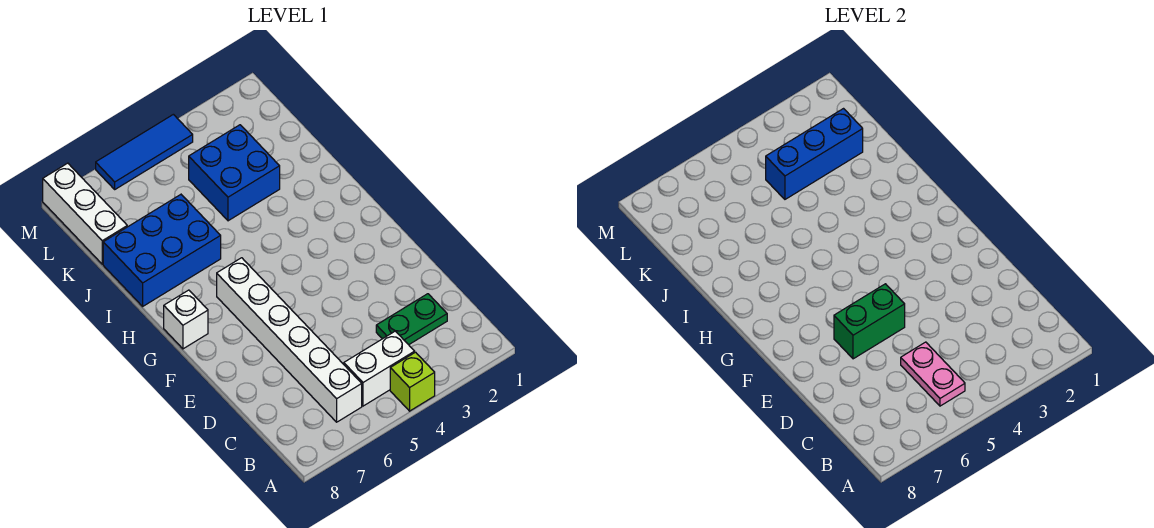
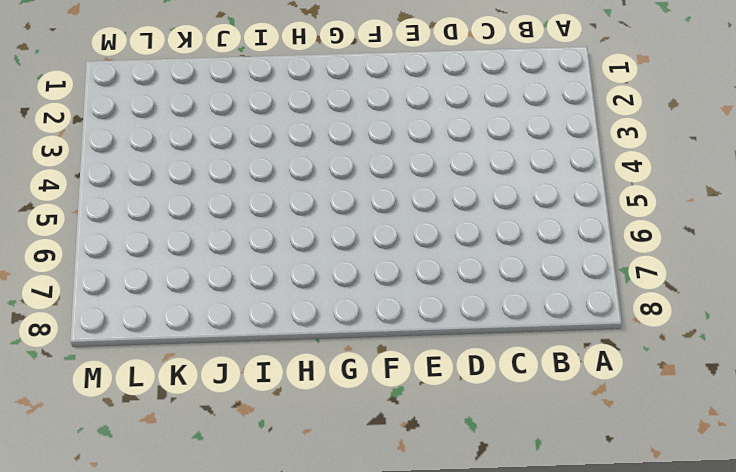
none -> lime brick A4 level 1
none -> white brick B4:B5 level 1
none -> white brick B6:G6 level 1

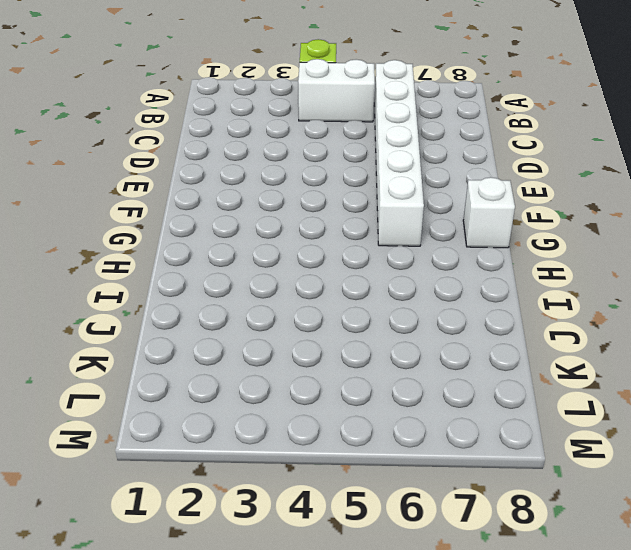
none -> green plate C2:C3 level 1
none -> blue brick I6:J8 level 1
none -> blue brick J3:K4 level 1

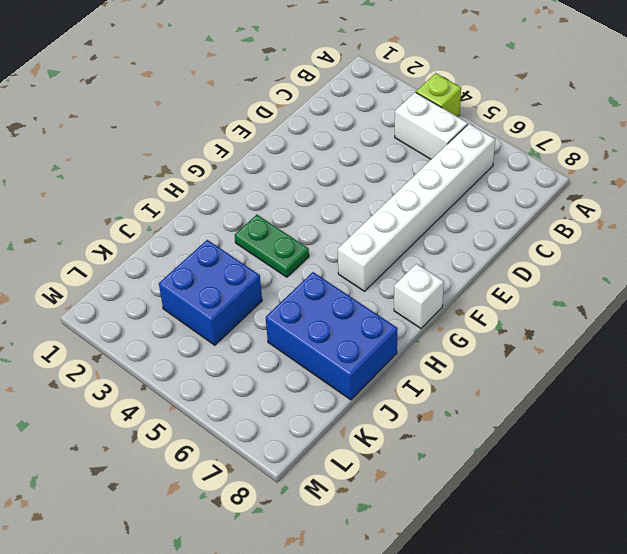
green plate H3:H4 level 1 -> green plate C2:C3 level 1
none -> white brick K8:M8 level 1
none -> blue tile M4:M6 level 1
none -> pink plate B5:C5 level 2

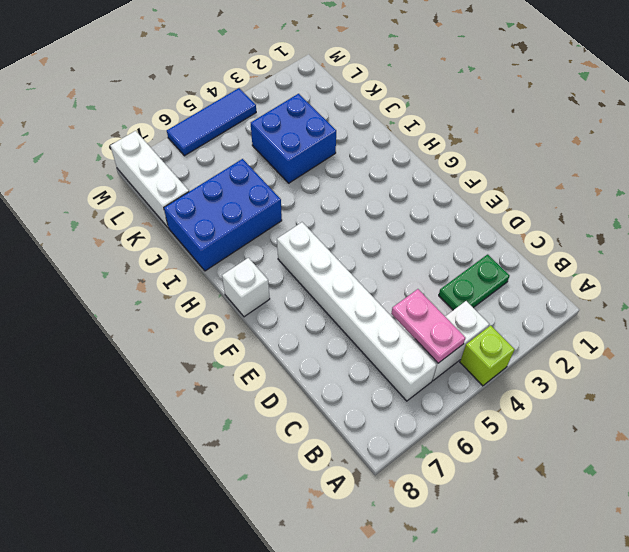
none -> green brick E5:E6 level 2
none -> blue brick K2:K4 level 2

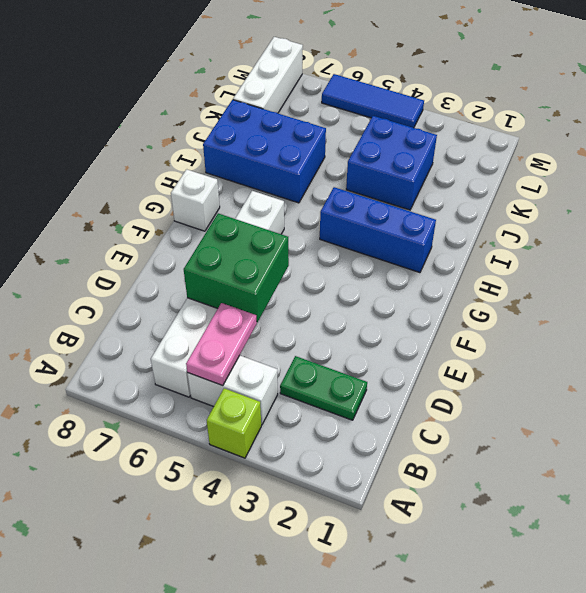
green brick D5:E6 level 2 -> green brick E5:E6 level 2
blue brick H2:H4 level 1 -> blue brick K2:K4 level 2

